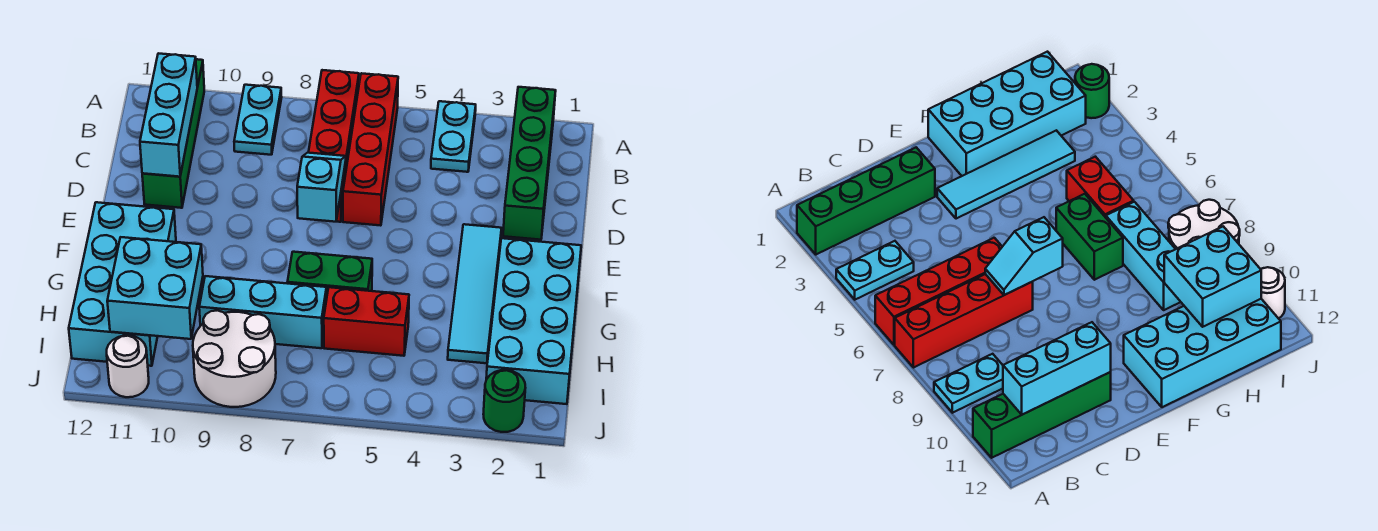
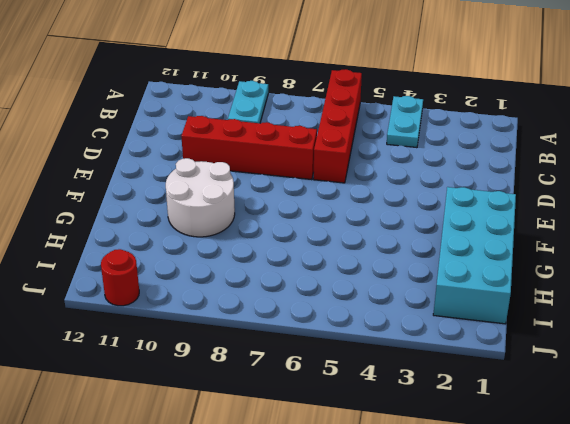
red brick D7:D10 level 1 -> red brick A7:D7 level 1
white round brick F9:G10 level 1 -> white round brick I8:J9 level 1
red round brick J11 level 1 -> white round brick J11 level 1
none -> green brick A2:D2 level 1
none -> green brick A11:D11 level 1
none -> cyan tile E3:H3 level 1

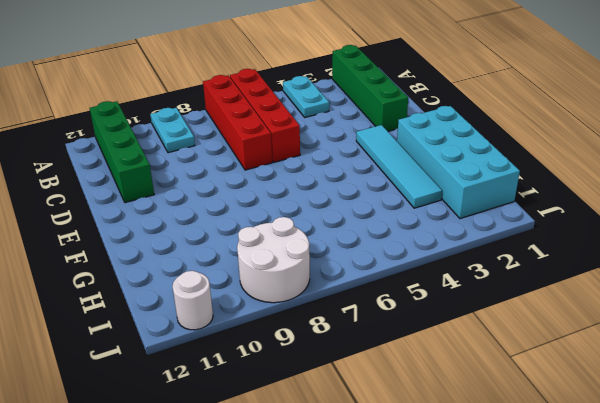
none -> cyan brick F11:I12 level 1
none -> green brick G6:G7 level 1
none -> red brick H5:H6 level 1

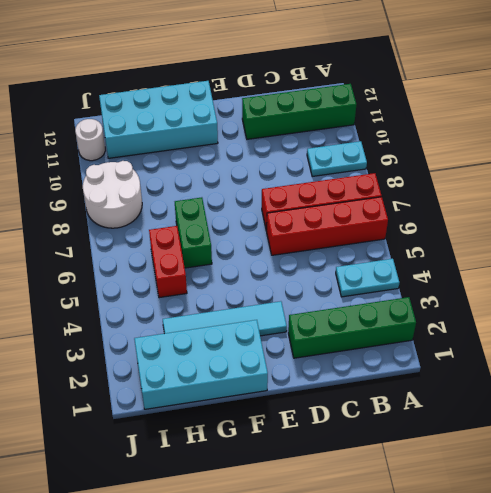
none -> cyan brick H7:H9 level 1
none -> green round brick J2 level 1
none -> cyan brick B11:D11 level 2

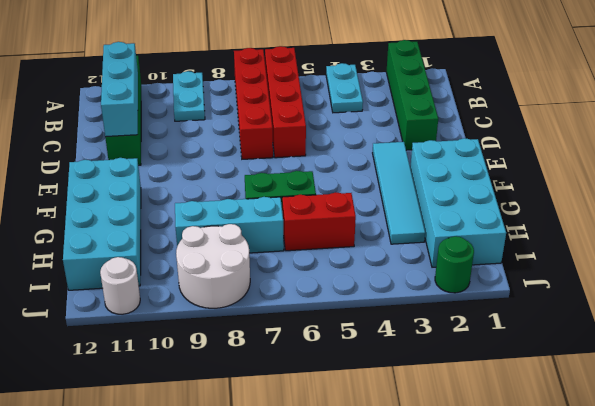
none -> cyan slope D7:E7 level 2 top E
none -> cyan brick H10:I11 level 2

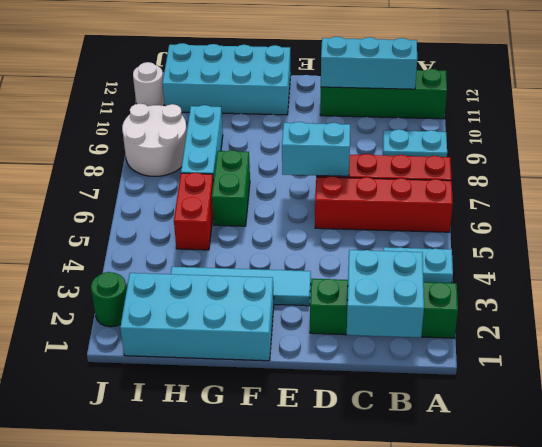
cyan brick B1:C2 level 2 -> cyan brick H10:I11 level 2
cyan brick D7:E7 level 2 -> cyan slope D7:E7 level 2 top E

